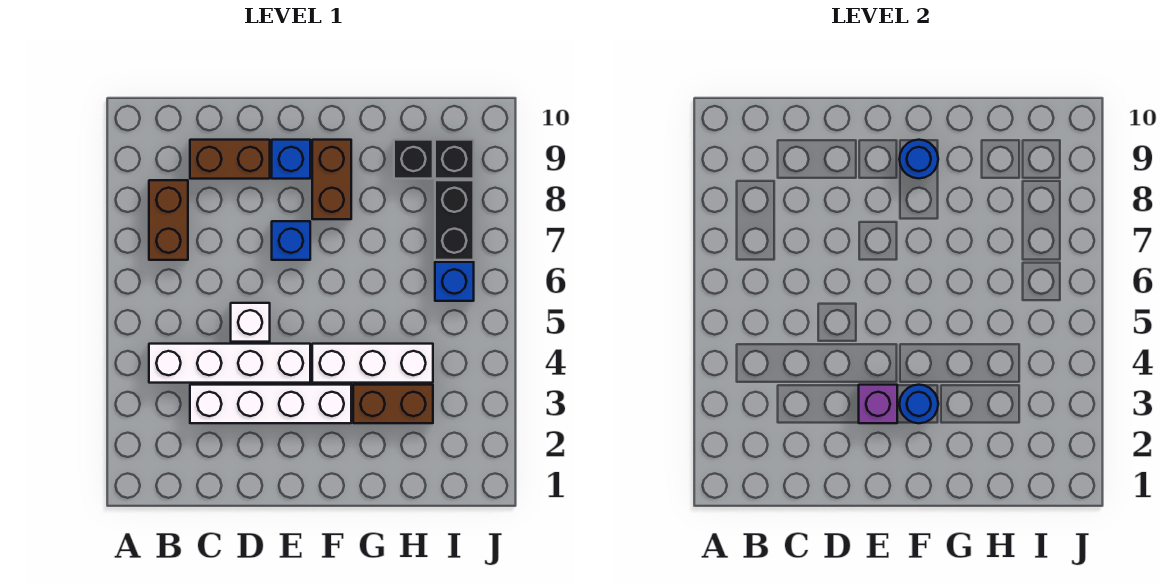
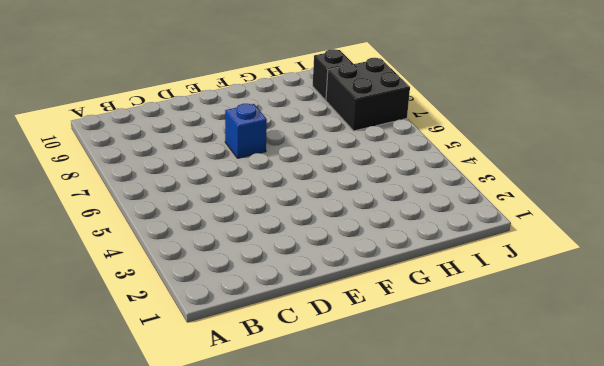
black brick I7:J8 level 1 -> black brick I7:I8 level 1
none -> white brick B4:E4 level 1
none -> brown brick B7:B8 level 1
none -> white brick C3:F3 level 1

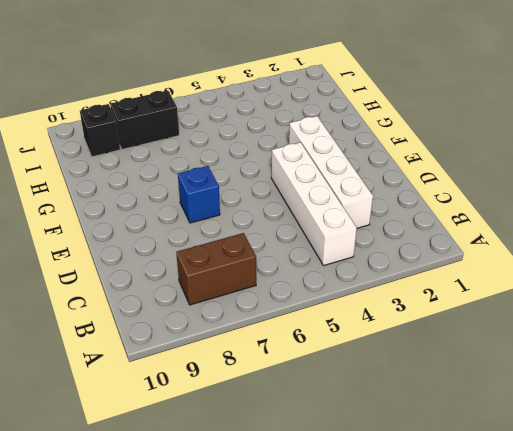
none -> brown brick C9:D9 level 1
none -> white brick D5 level 1
none -> blue brick E9 level 1

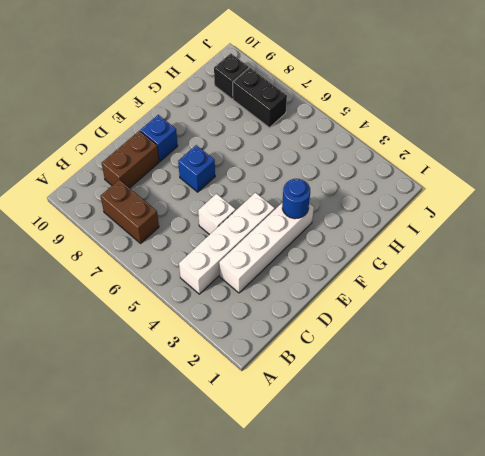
none -> white brick F4:H4 level 1
none -> brown brick F8:F9 level 1
none -> brown brick G3:H3 level 1

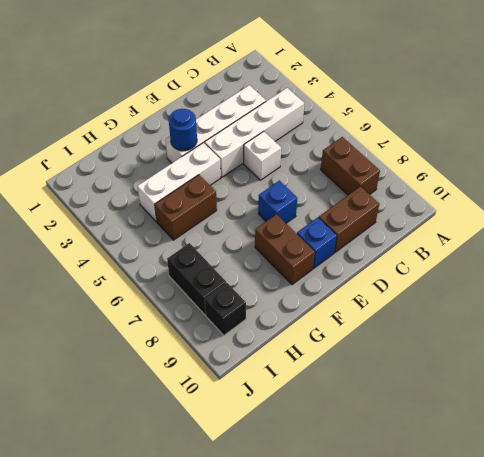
brown brick G5:H5 level 1 -> brown brick G3:H3 level 1
none -> black brick H9 level 1
none -> blue brick I6 level 1
none -> purple brick E3 level 2

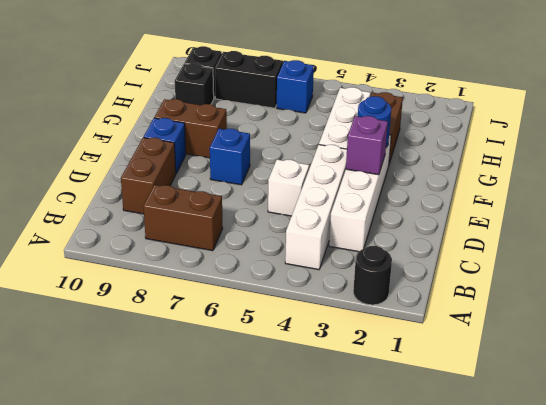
black round brick A2 level 1 -> none
none -> blue round brick F9 level 2

